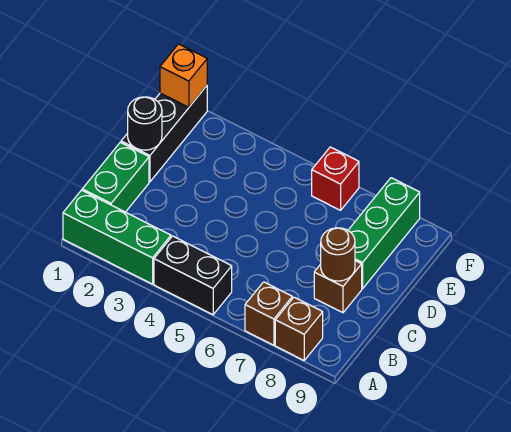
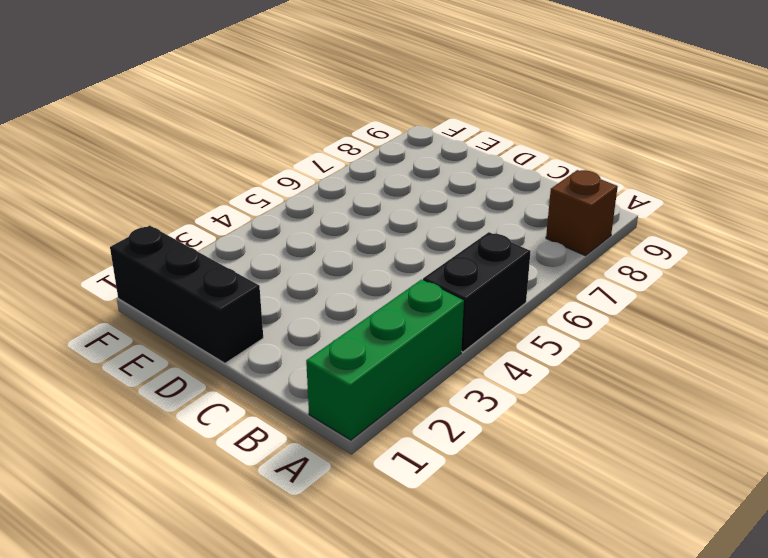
none -> brown brick A7 level 1
none -> green brick B1:C1 level 1
none -> brown brick C8 level 1

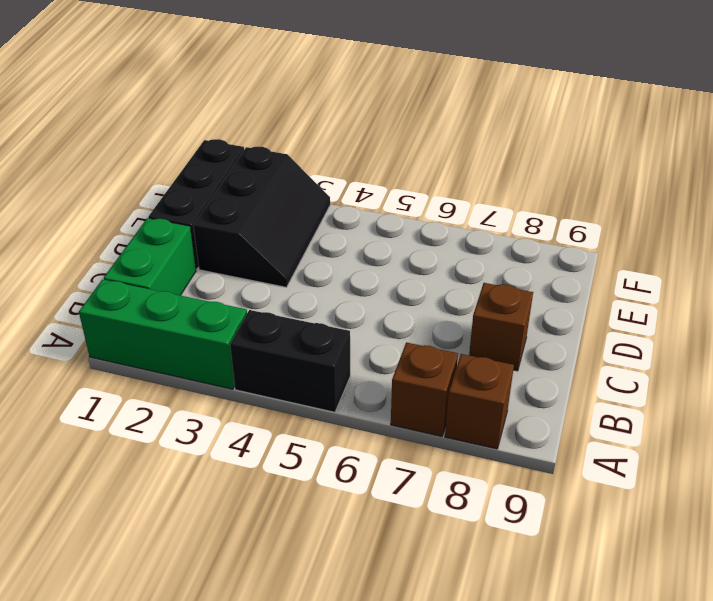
black slope D2:F3 level 1 top 2 -> none
none -> green brick D8:F8 level 1
none -> red brick F6 level 1
none -> brown round brick C8 level 2

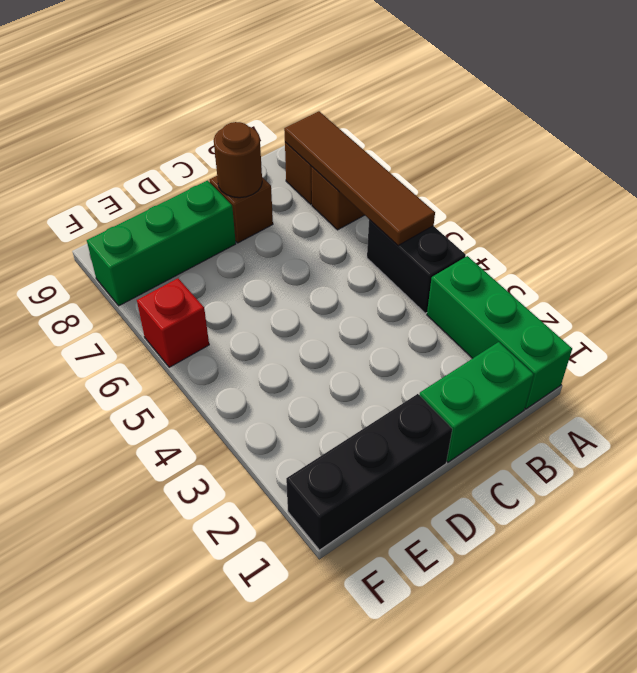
brown tile A5:A8 level 2 -> none
none -> black round brick D1 level 2
none -> orange brick F1 level 2

